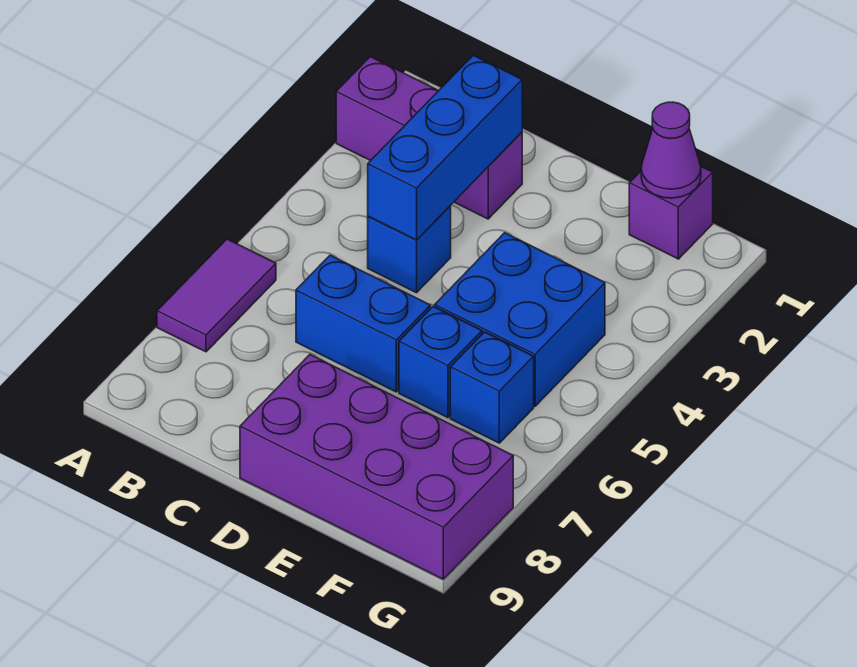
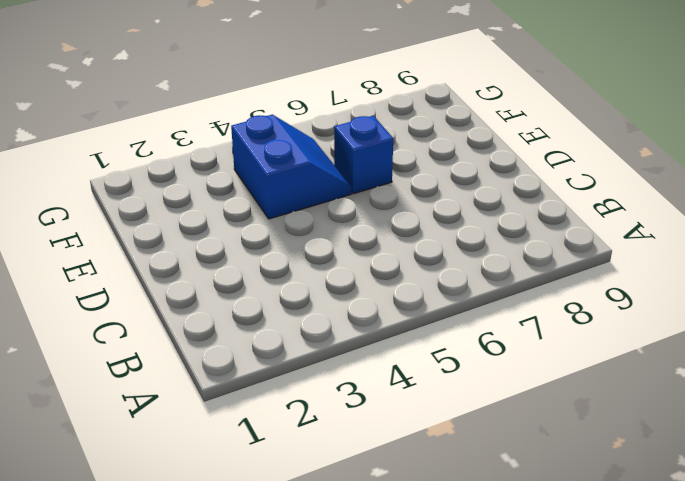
blue slope E4:F5 level 1 top 4 -> blue brick E4:F5 level 1
none -> purple brick A2:C2 level 1
none -> purple tile A6:A7 level 1

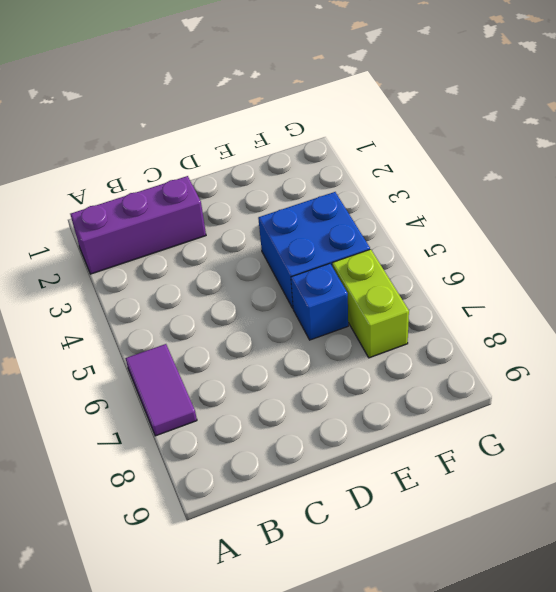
lime brick F6:F7 level 1 -> blue brick F6 level 1
none -> blue brick C4 level 1
none -> blue brick C6:D6 level 1

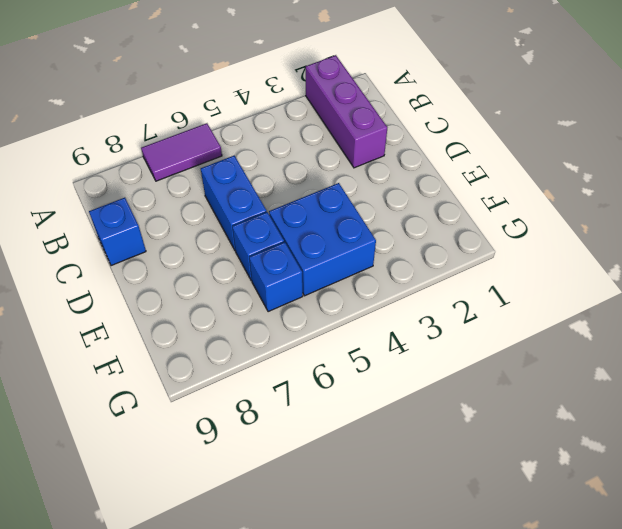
blue brick C9 level 1 -> blue brick C4 level 1
none -> purple brick D8:G9 level 1
none -> purple brick F1 level 1

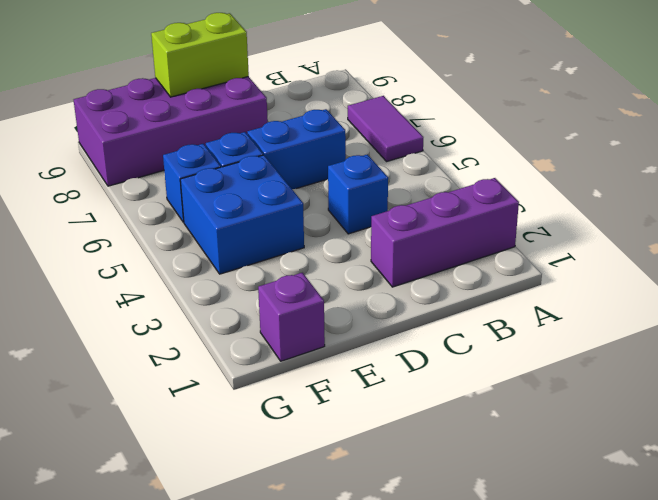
lime brick D9:E9 level 2 -> none
none -> blue brick C2:C4 level 2
none -> purple cone F1 level 2

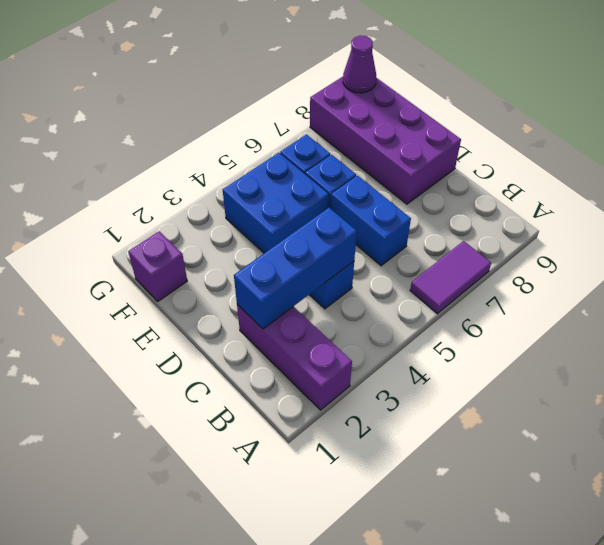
purple cone G9 level 2 -> purple cone F1 level 2

